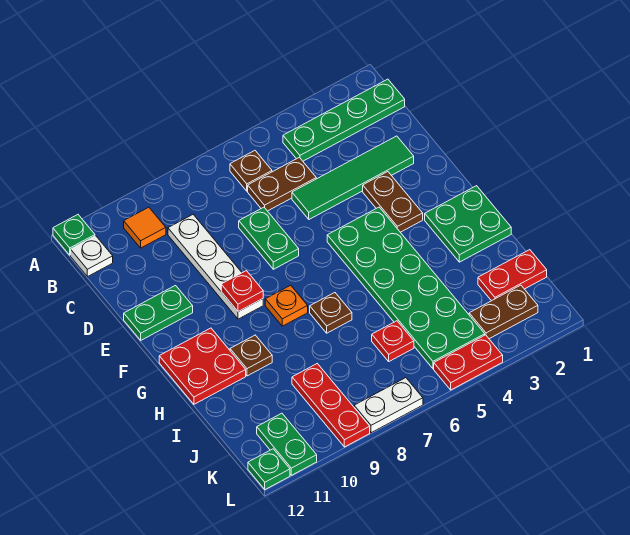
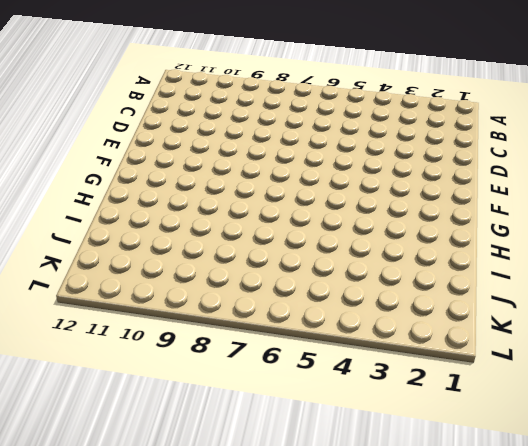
none -> green plate A12 level 1
none -> green plate B1:B4 level 1
none -> brown plate B6 level 1

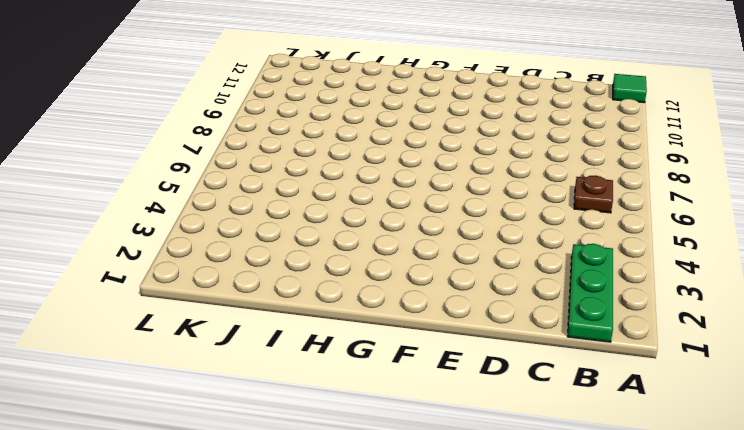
green tile A12 level 1 -> green plate A12 level 1
green plate B1:B3 level 1 -> green plate B1:B4 level 1
none -> orange tile B10 level 1
none -> white plate B12 level 1
none -> brown plate C5:C6 level 1

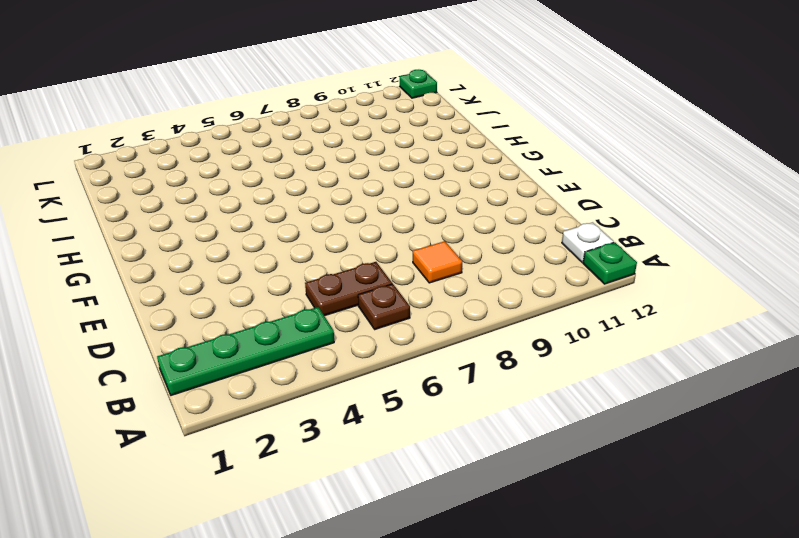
orange tile C8 level 1 -> orange tile B10 level 1
none -> white plate C9:F9 level 1
none -> green tile D2:D5 level 1
none -> green plate D7:E7 level 1

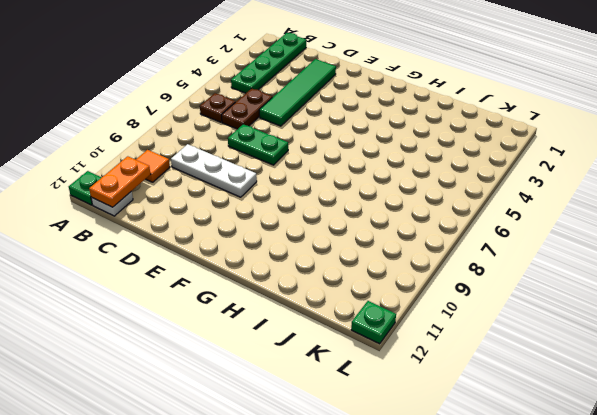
orange plate B11:B12 level 2 -> none
white plate C9:E9 level 1 -> white plate C9:F9 level 1
none -> brown plate E3:F3 level 1
none -> green plate E11:E12 level 1
none -> green plate F4:K5 level 1

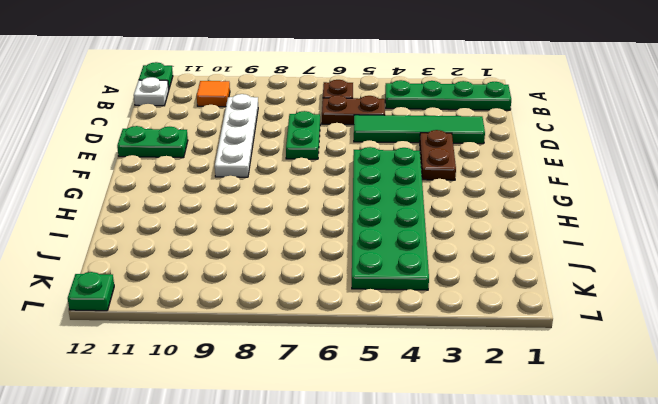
none -> green plate G1:H2 level 1
none -> orange plate G8 level 1
none -> red plate G11:H12 level 1

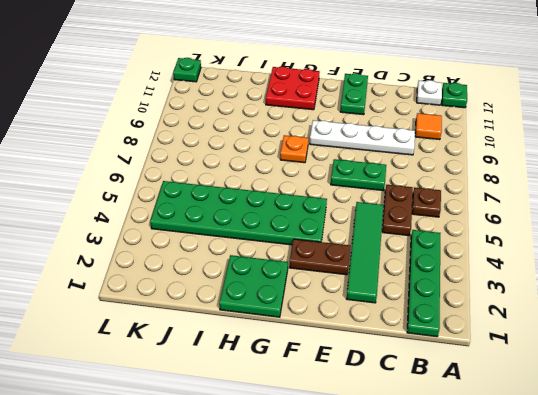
none -> brown plate H7 level 1
none -> brown plate H10 level 1
none -> red plate J1:J2 level 1

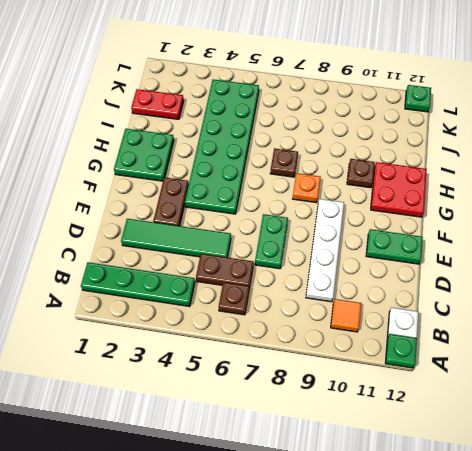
none -> red plate J6 level 1
none -> red plate J9:L9 level 1
none -> brown plate K2:K3 level 1

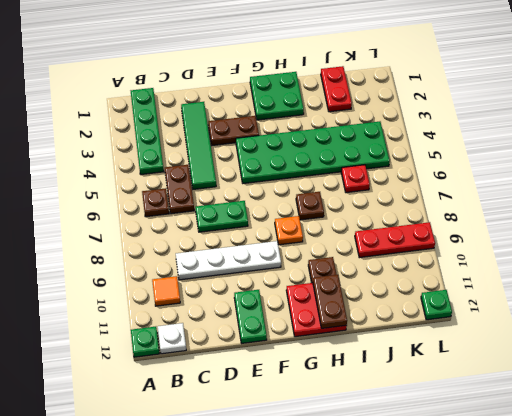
brown plate H11:H12 level 2 -> brown plate K2:K3 level 1
none -> green plate K11:L11 level 1
none -> red plate L4:L5 level 1
none -> white plate L7:L8 level 1

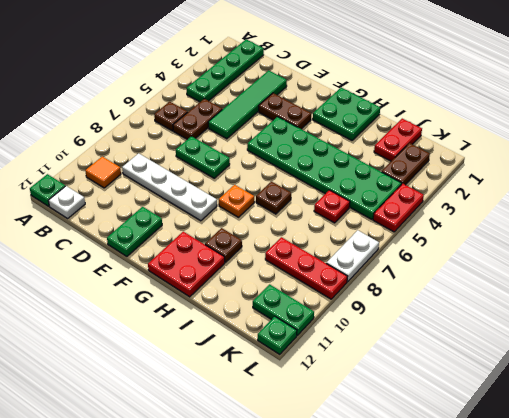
none -> red plate F9 level 2

